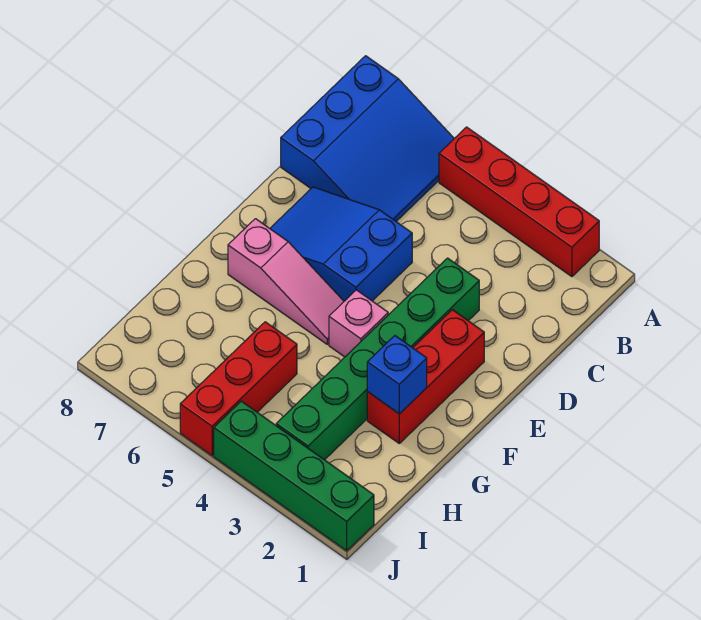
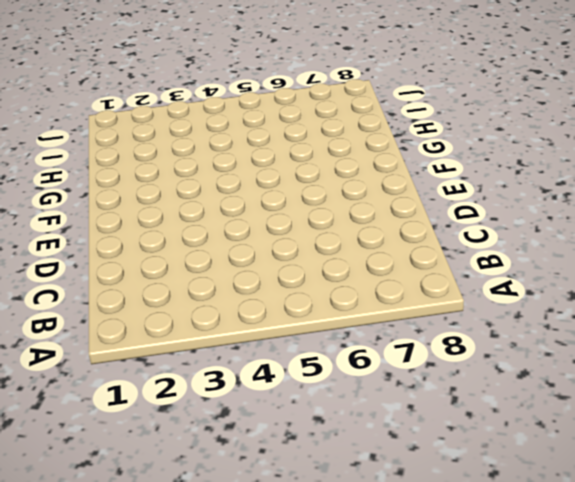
none -> red brick A2:A5 level 1
none -> blue slope A6:C8 level 1 top 8

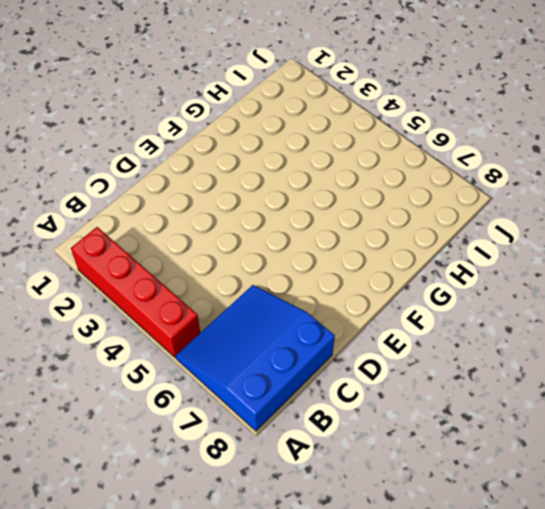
none -> green brick D3:I3 level 1
none -> blue slope D5:E7 level 1 top 5

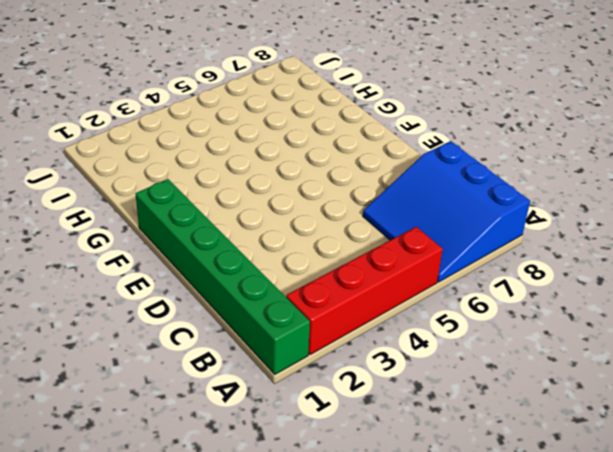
green brick A1:F1 level 1 -> green brick D3:I3 level 1
none -> blue slope D5:E7 level 1 top 5
none -> red brick E2:G2 level 1

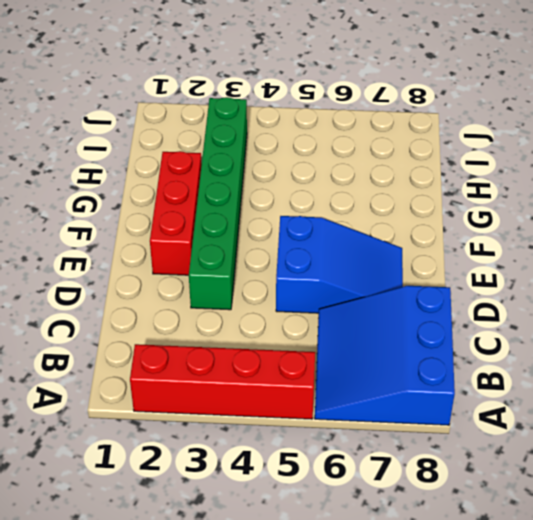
none -> pink brick F4 level 1
none -> pink slope F5:F7 level 1 top 7

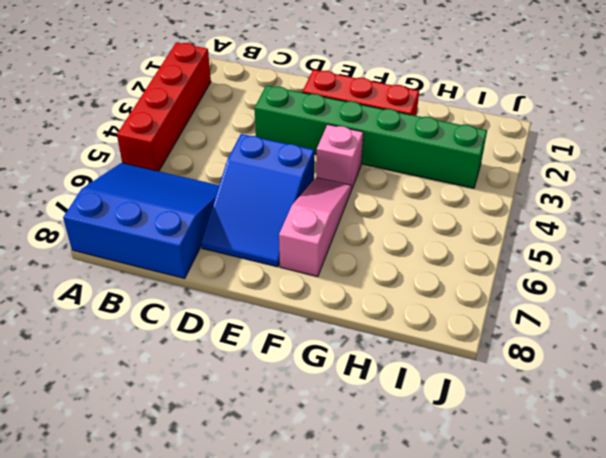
none -> red brick H5:J5 level 1
none -> green brick J1:J4 level 1

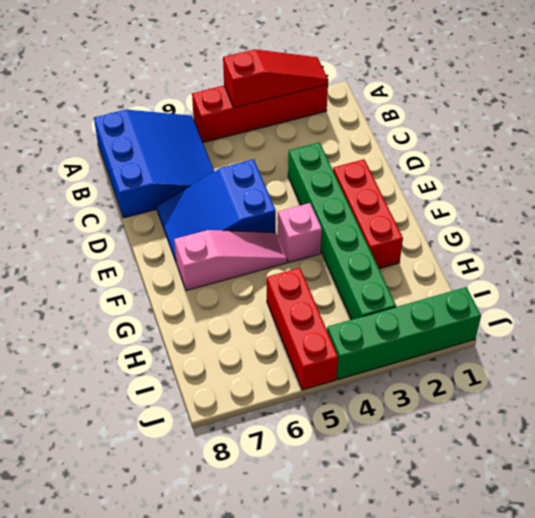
red slope A2:A4 level 2 top 4 -> none
none -> blue brick G2 level 2

